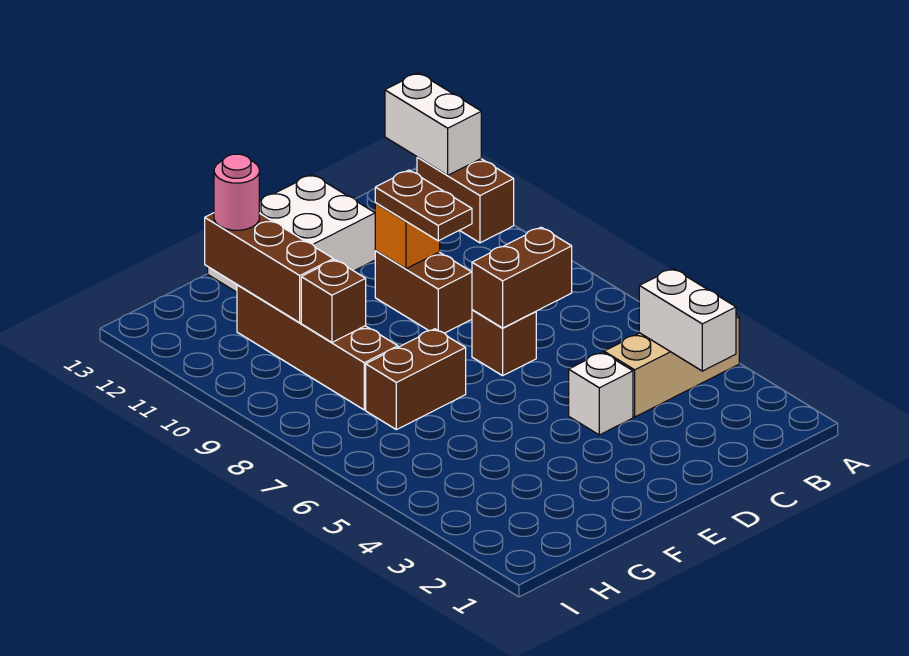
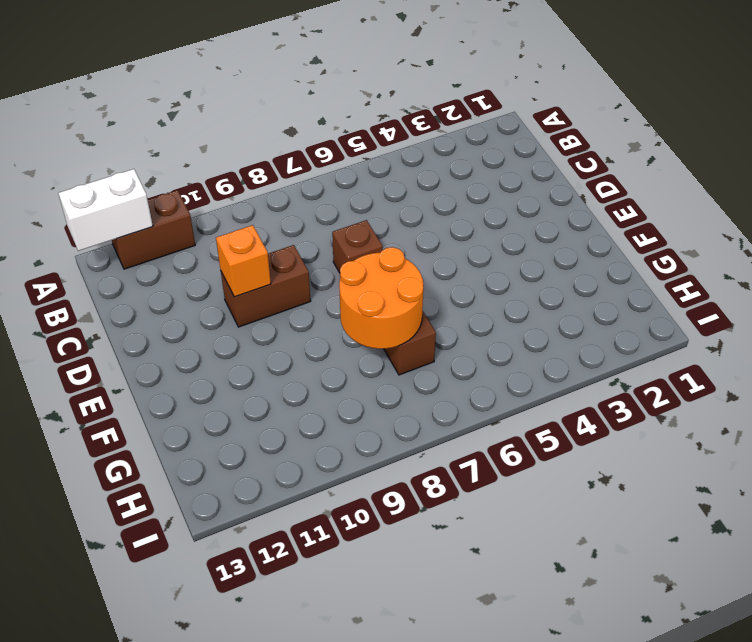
orange round brick F7:G8 level 2 -> none
none -> tan brick A4:C4 level 1
none -> white brick D4 level 1
none -> white brick D12:F13 level 1

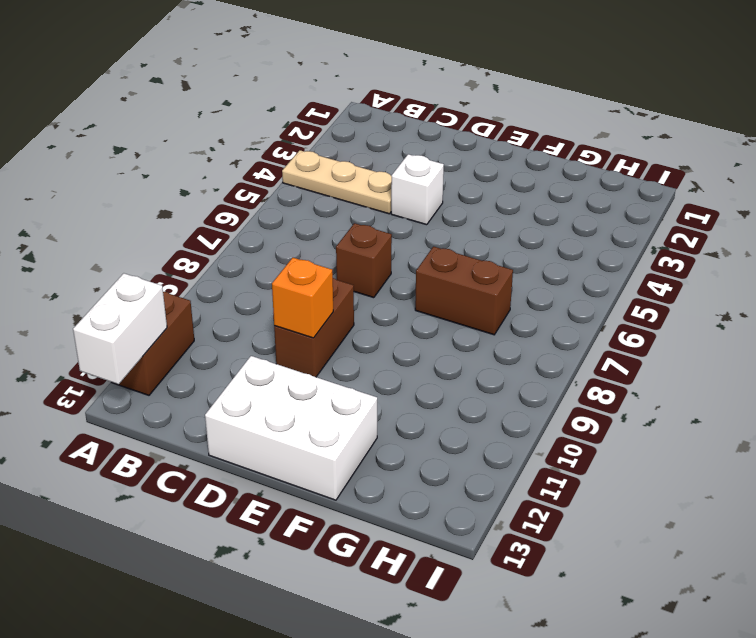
tan plate A4:C4 level 1 -> tan brick A4:C4 level 1
none -> brown brick G8:G11 level 1
none -> white brick B3:B4 level 2
none -> brown brick C7:D7 level 2

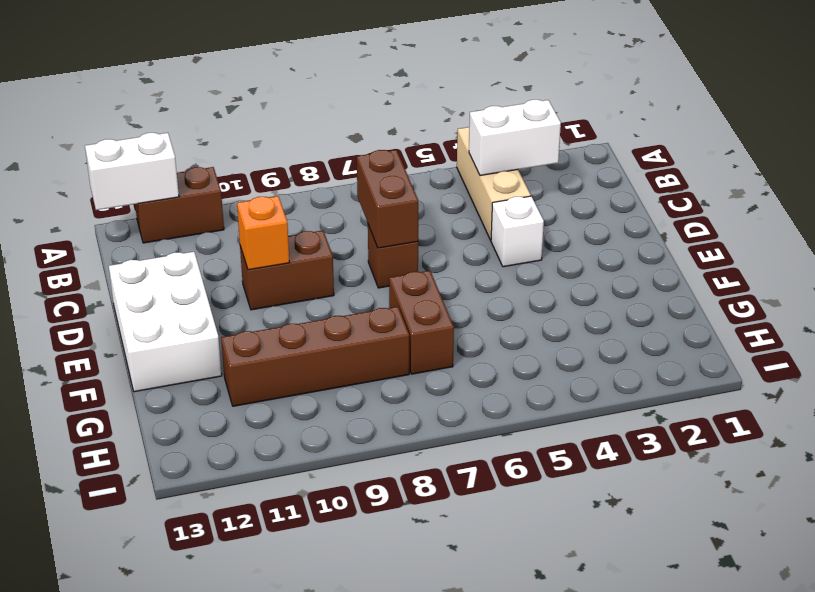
none -> brown brick G9 level 2
none -> brown brick G10:G12 level 2
none -> brown plate D9:D10 level 3

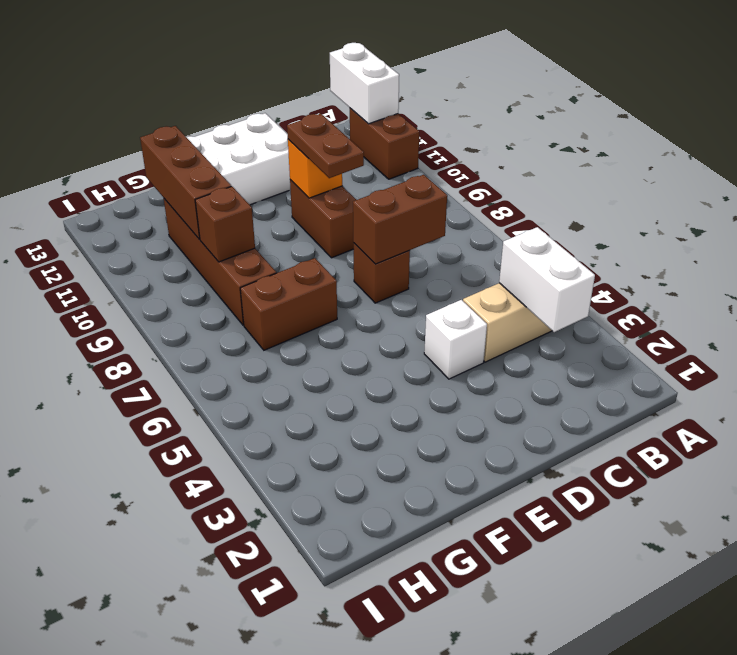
none -> pink round brick G12 level 3

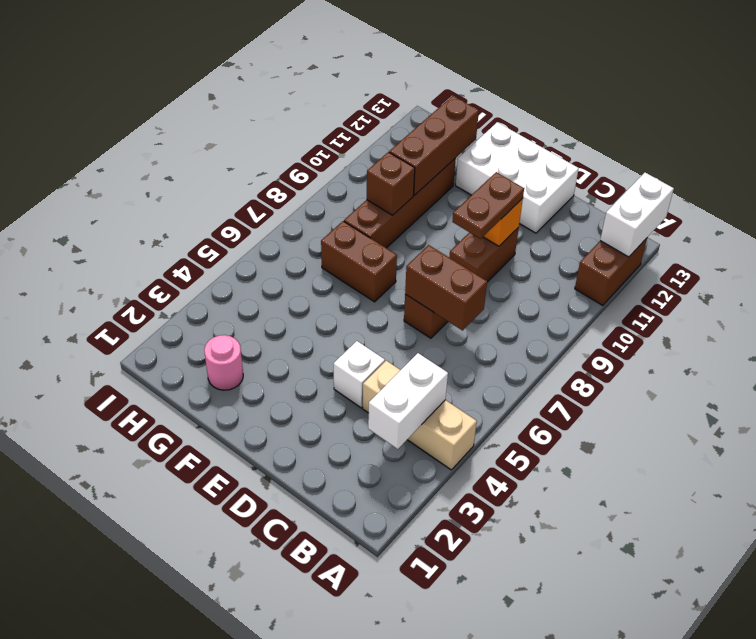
pink round brick G2 level 1 -> pink round brick G12 level 3

